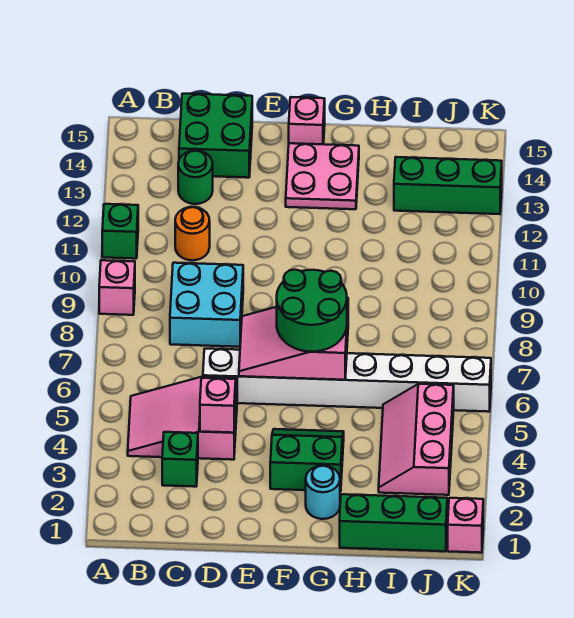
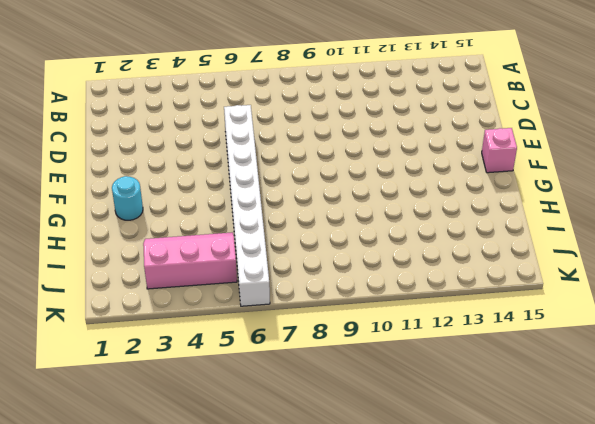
none -> pink brick A9 level 1
none -> green brick A11 level 1
none -> pink slope B4:D5 level 1 top D

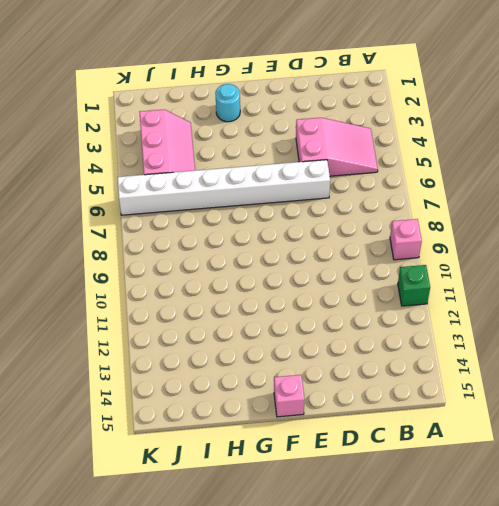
none -> green brick C3 level 1
none -> cyan brick C8:D9 level 1
none -> orange round brick C11 level 1

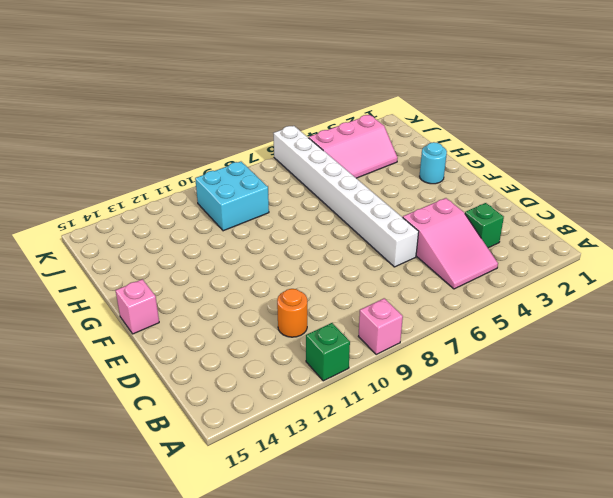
cyan brick I9:J10 level 1 -> cyan brick C8:D9 level 1
none -> green round brick C13 level 1
none -> green brick C14:D15 level 1
none -> green slope F3:G4 level 1 top 3

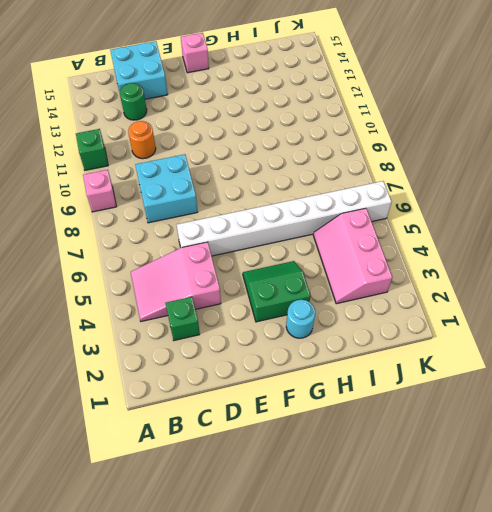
cyan brick C14:D15 level 1 -> green brick C14:D15 level 1
none -> pink plate F13:G14 level 1
none -> green brick H1:J1 level 1
none -> green brick I13:K13 level 1

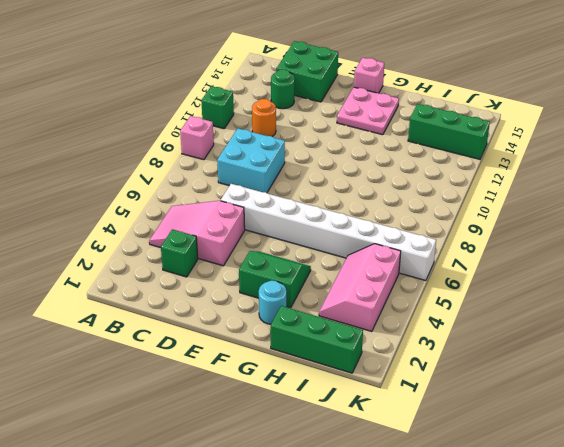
none -> pink brick K1 level 1
none -> pink brick D4 level 2
none -> pink slope E6:G7 level 2 top G

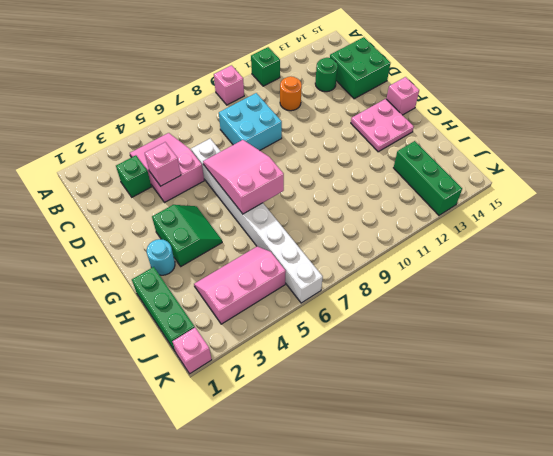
none -> green round brick F6:G7 level 3

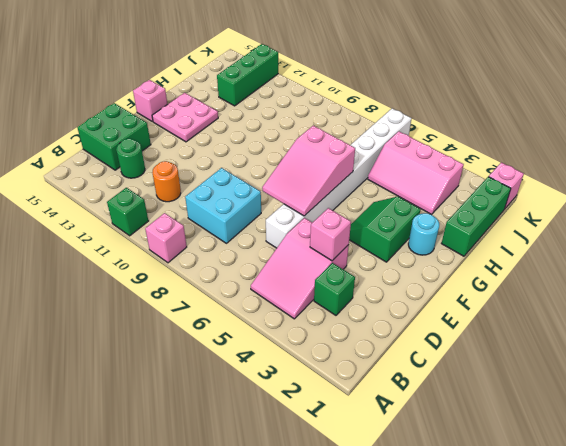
none -> green round brick F6:G7 level 3

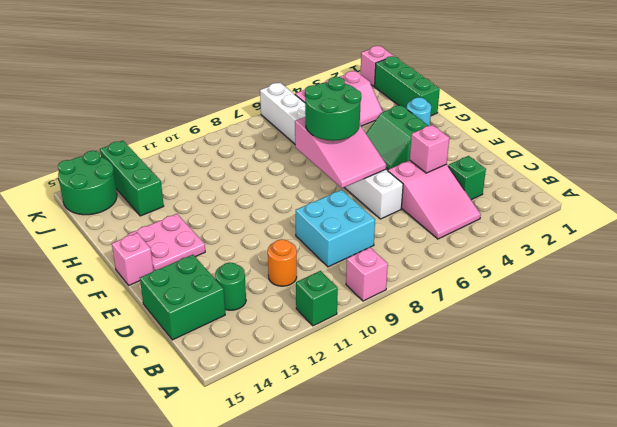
green round brick J14:K15 level 1 -> none

